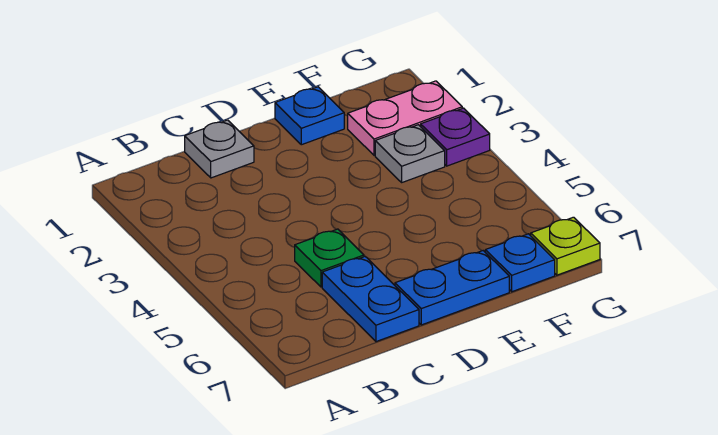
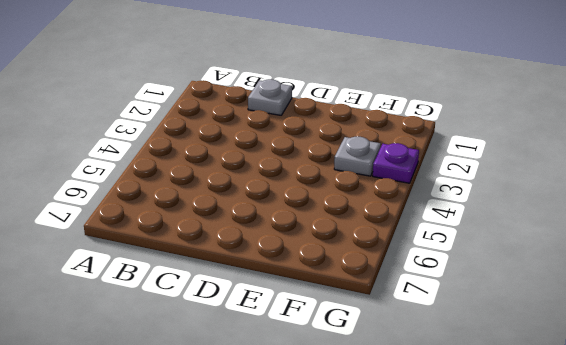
none -> green plate C5 level 1
none -> blue plate C6:C7 level 1

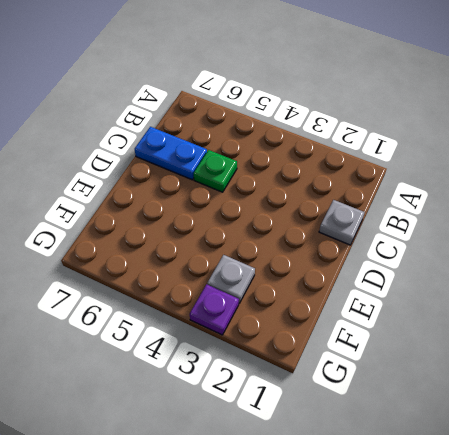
none -> blue plate D7:E7 level 1
none -> blue plate E1 level 1

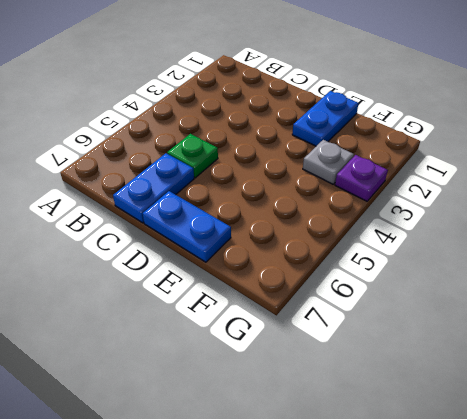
blue plate E1:E2 level 1 -> blue plate E1 level 1
none -> grey plate C1 level 1
none -> pink plate F2:G2 level 1

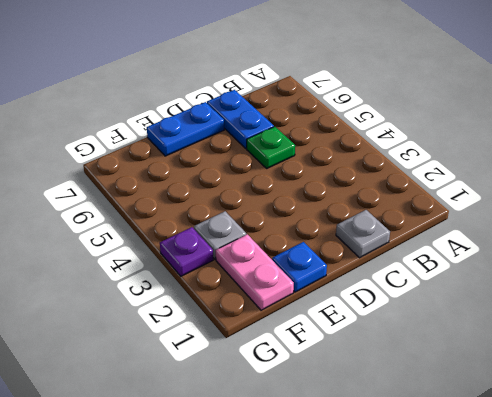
pink plate F1:F2 level 1 -> pink plate F2:G2 level 1
none -> blue plate F7 level 1
none -> lime plate G7 level 1

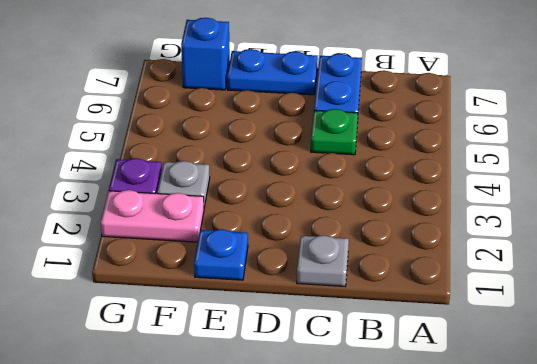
blue brick F7 level 1 -> blue plate F7 level 1
none -> lime plate G7 level 1

